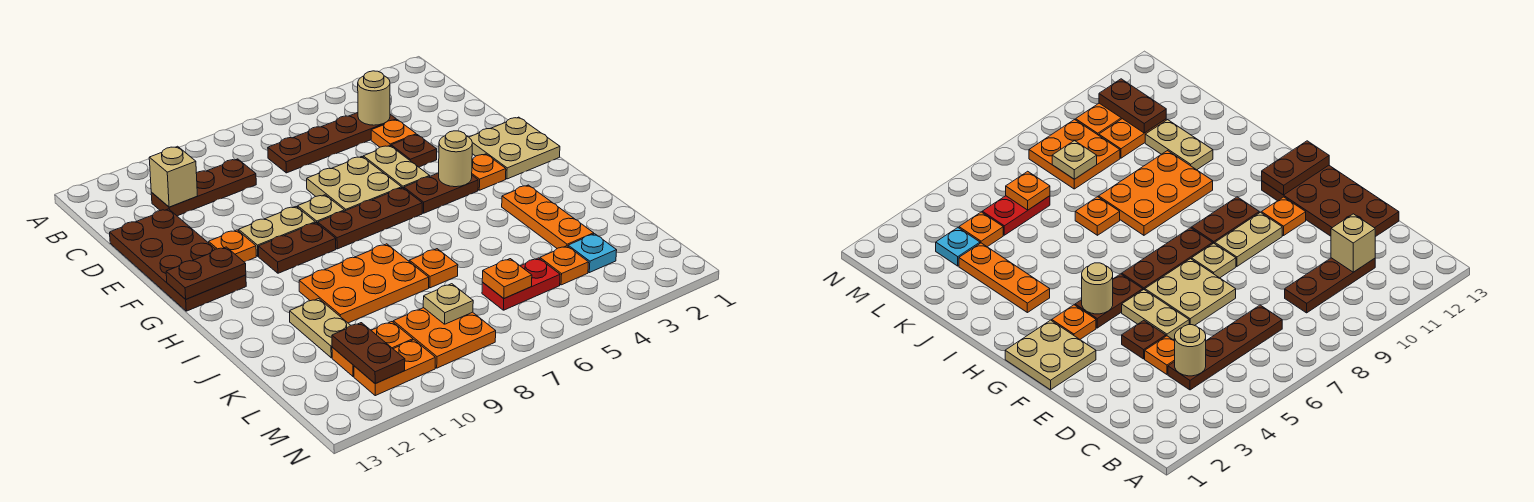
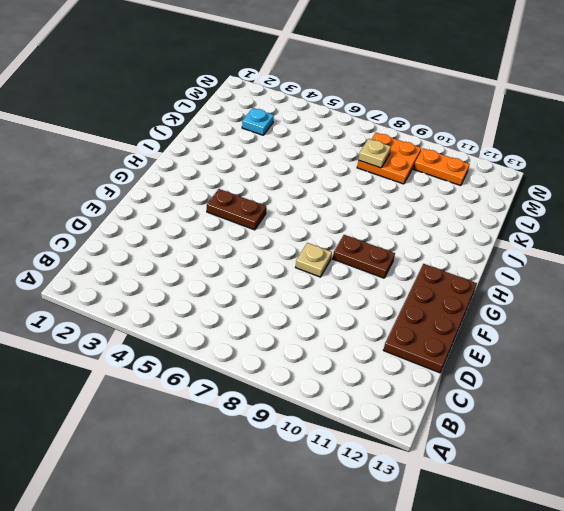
none -> brown plate C4:C7 level 1
none -> brown plate C9:C11 level 1
none -> orange plate D4 level 1
none -> brown plate E4 level 1

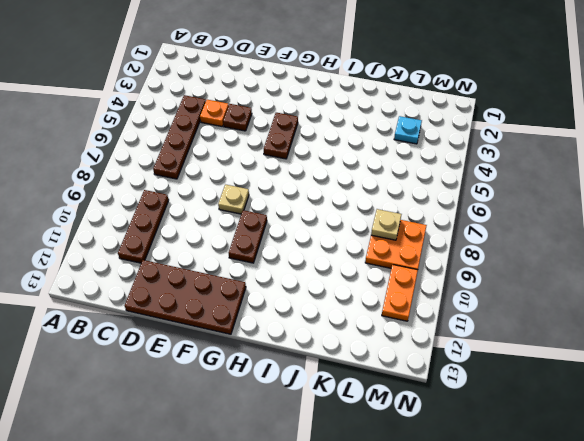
none -> tan plate E5:F5 level 1
none -> tan plate E6:F7 level 1
none -> tan plate F1:G2 level 1
none -> tan plate F9:F10 level 1

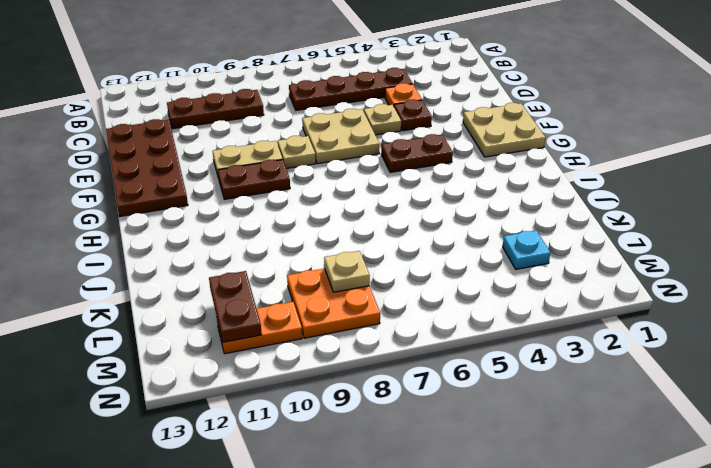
tan plate E5 level 1 -> tan plate E5:F5 level 1
none -> orange plate F11 level 1
none -> orange plate G3 level 1
none -> brown plate G6:G8 level 1
none -> orange plate I3:K3 level 1

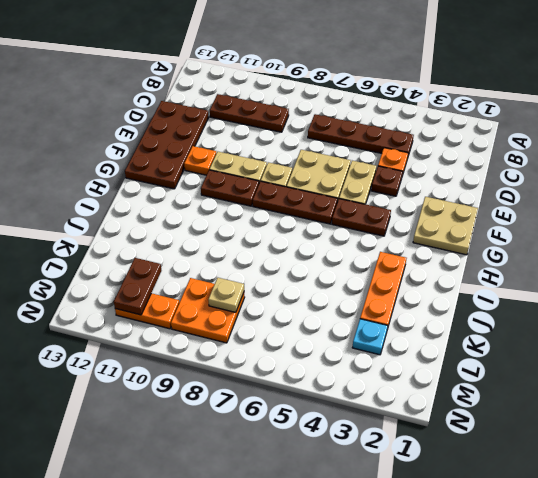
none -> orange plate G3 level 1
none -> orange plate I8:J10 level 1
none -> orange plate J7 level 1
none -> tan plate J11:K11 level 1

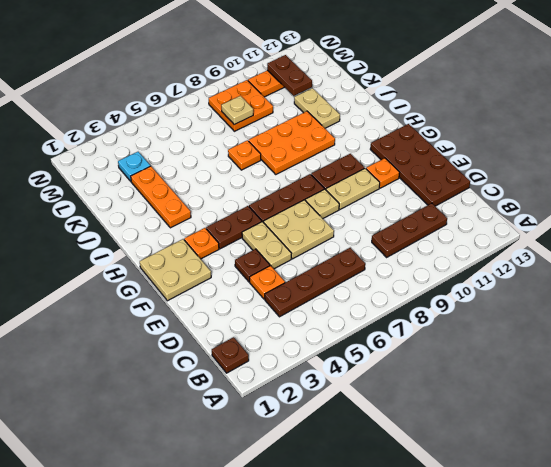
brown plate B1 level 1 -> none
none -> orange plate L4 level 1
none -> red plate L5:L6 level 1
none -> orange plate L10:L11 level 1
none -> tan round brick C4 level 2

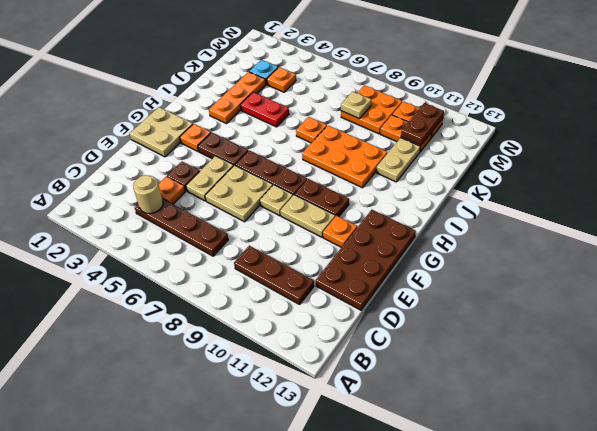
red plate J4:J5 level 1 -> red plate L5:L6 level 1
none -> tan brick C11 level 2
none -> tan round brick G4 level 2
none -> brown plate G12:G13 level 2
none -> orange plate L6 level 2

